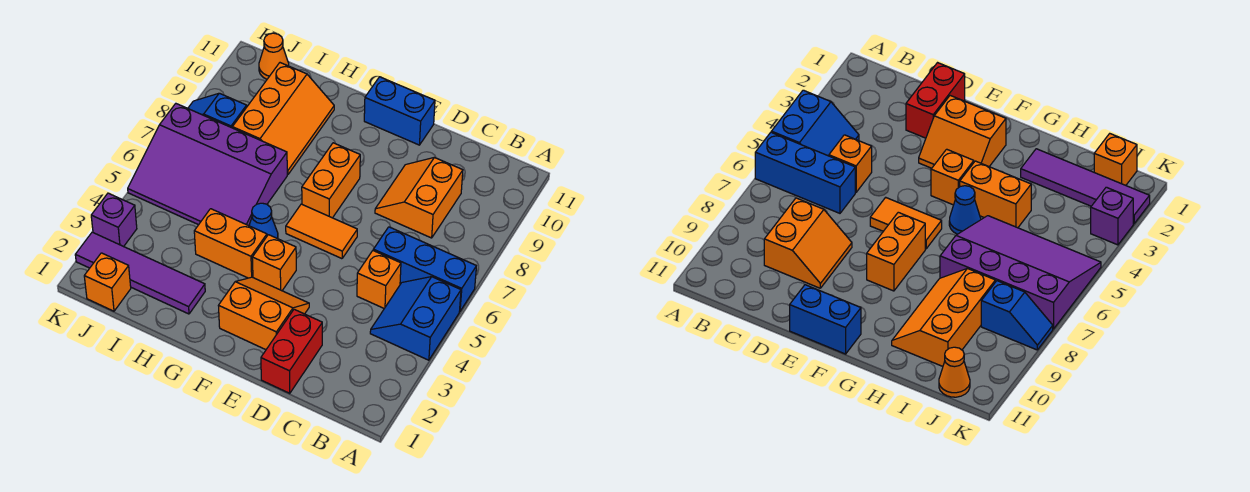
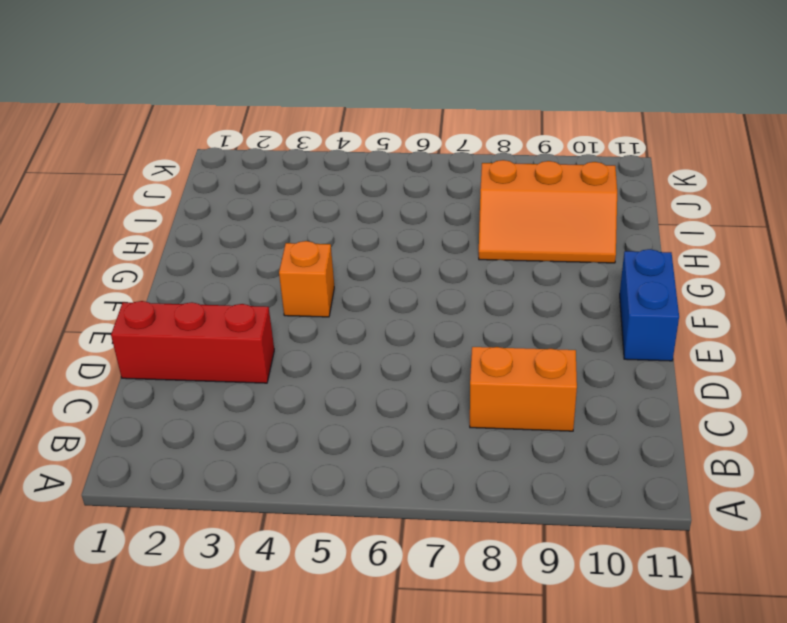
red brick D1:D3 level 1 -> red brick D1:D2 level 1
none -> blue slope A4:B5 level 1 top A
none -> blue brick A6:C6 level 1
none -> orange brick C5 level 1

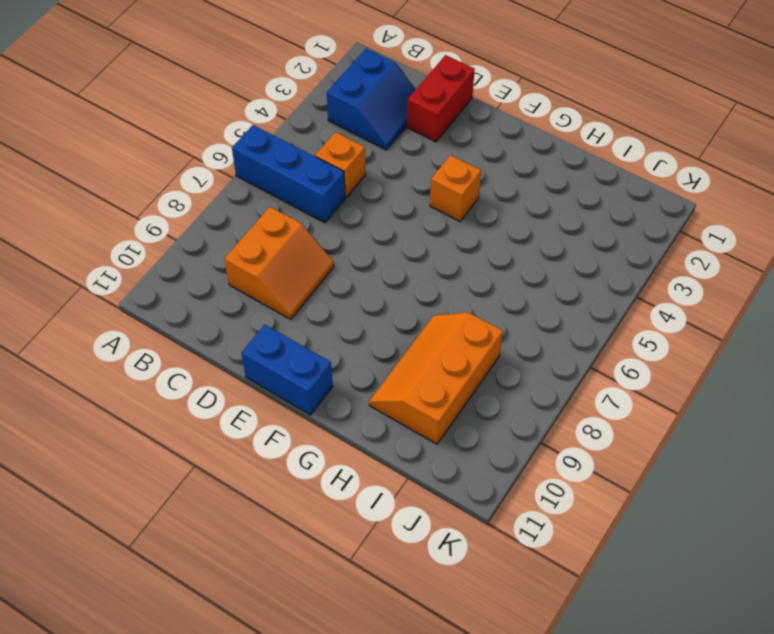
blue slope B2:C3 level 1 top B -> blue slope A4:B5 level 1 top A
none -> orange slope E2:F3 level 1 top 2
none -> orange tile E6:F6 level 1
none -> orange brick F7:F8 level 1

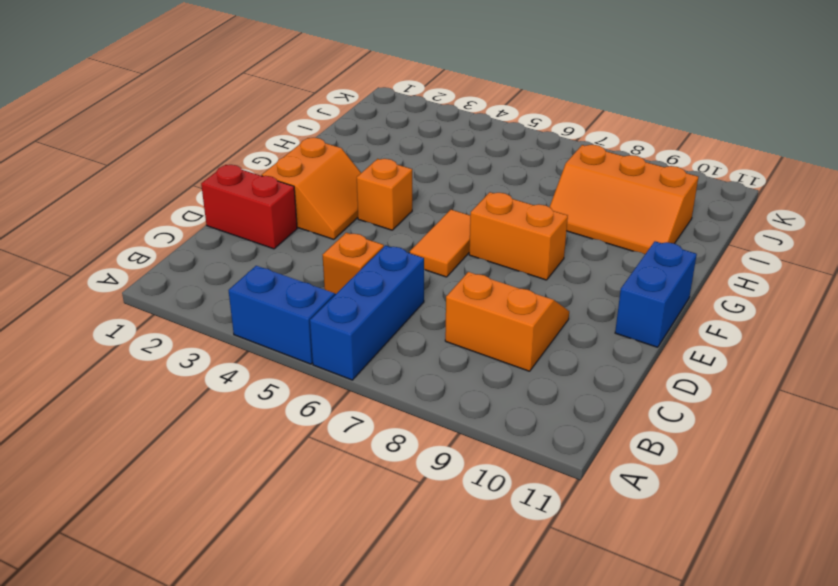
none -> orange brick G4:H4 level 1
none -> blue cone G5 level 1
none -> purple tile H2:K2 level 1

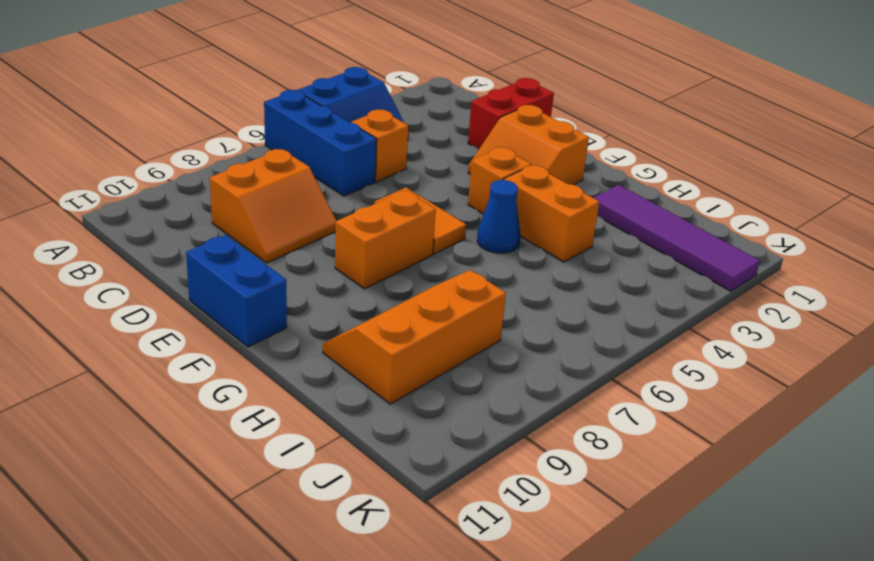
none -> purple slope H5:K7 level 1 top 7
none -> orange brick J1 level 1
none -> blue slope J8:K8 level 1 top J

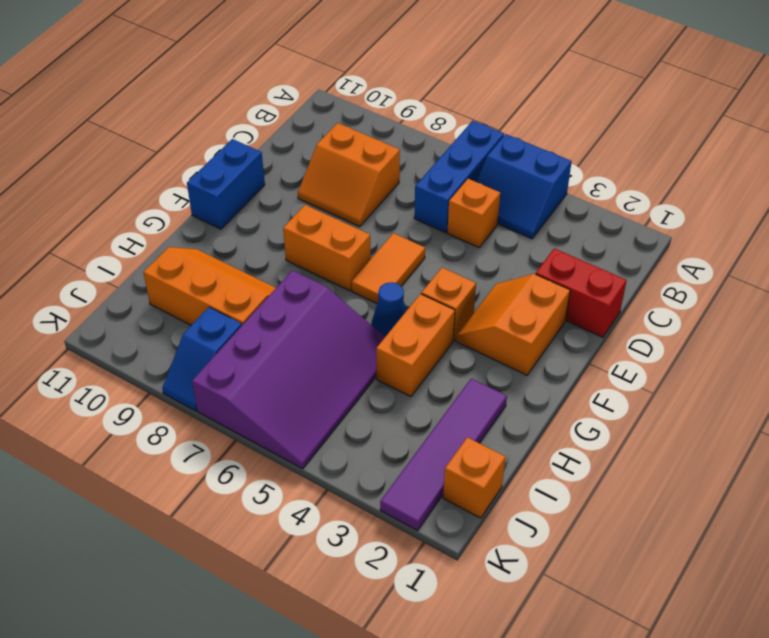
none -> orange cone J11 level 1
none -> purple brick K3 level 1

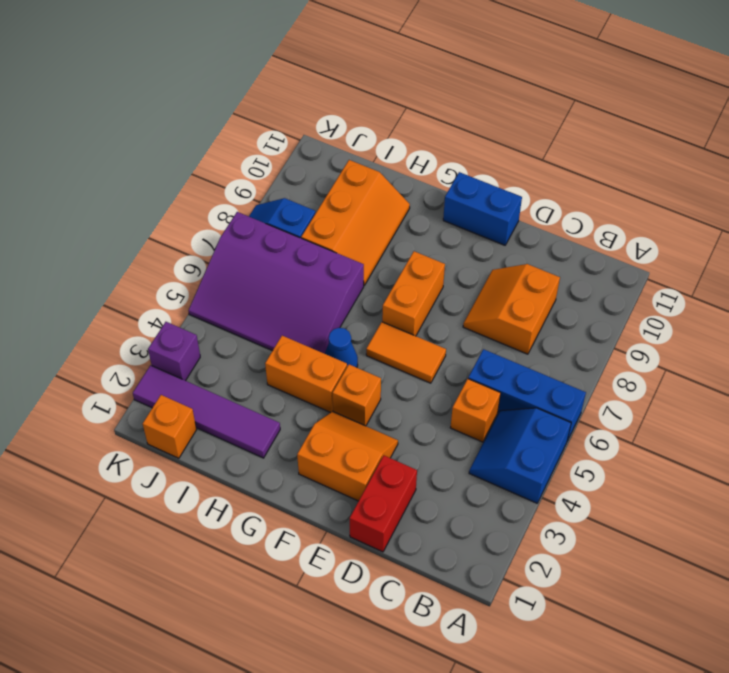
none -> orange cone J11 level 1

